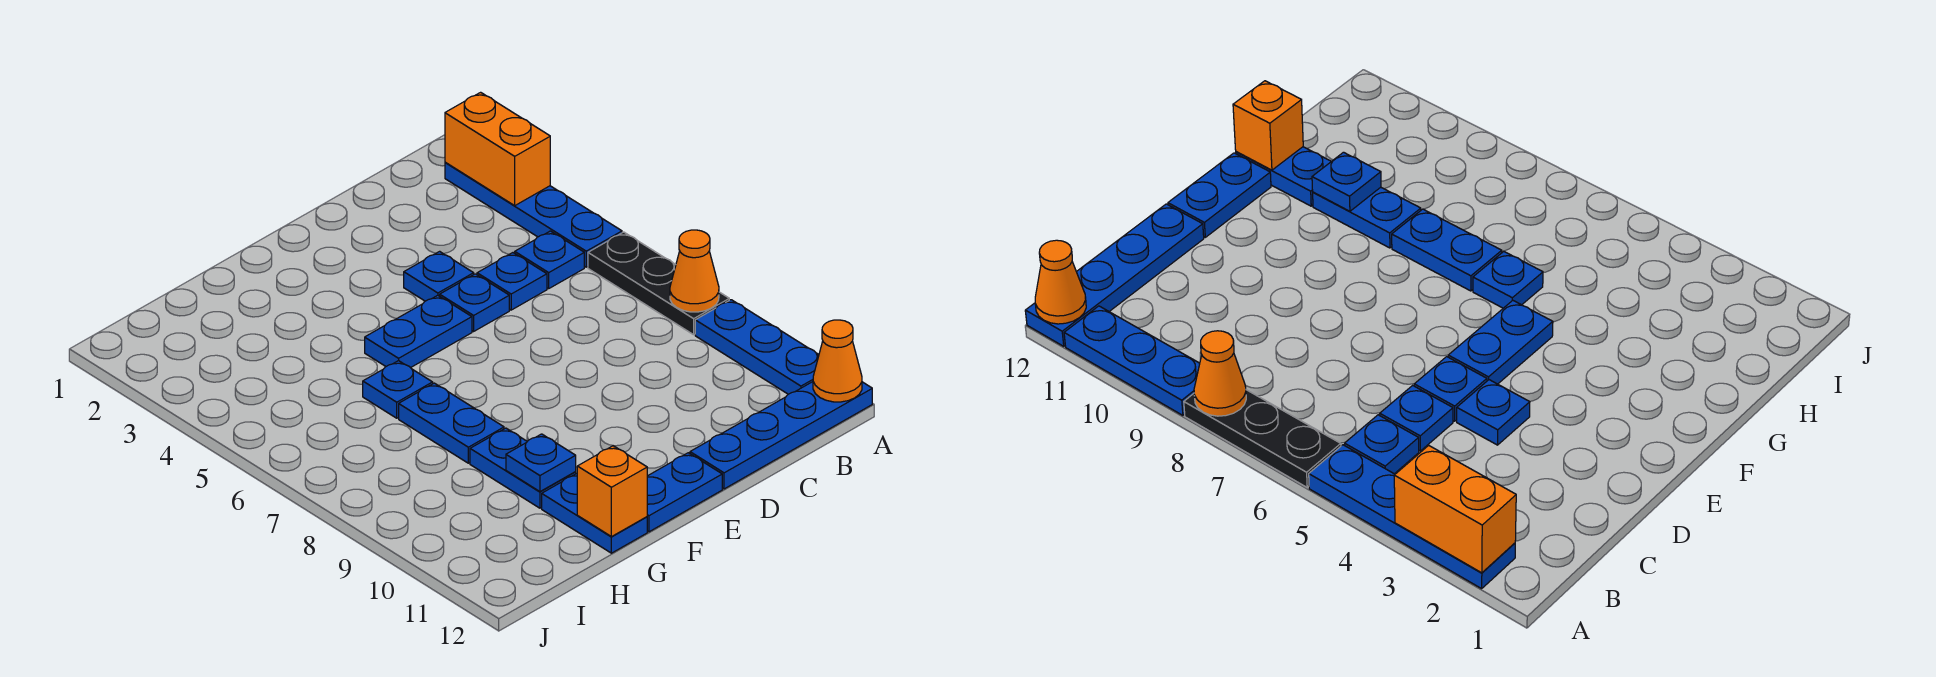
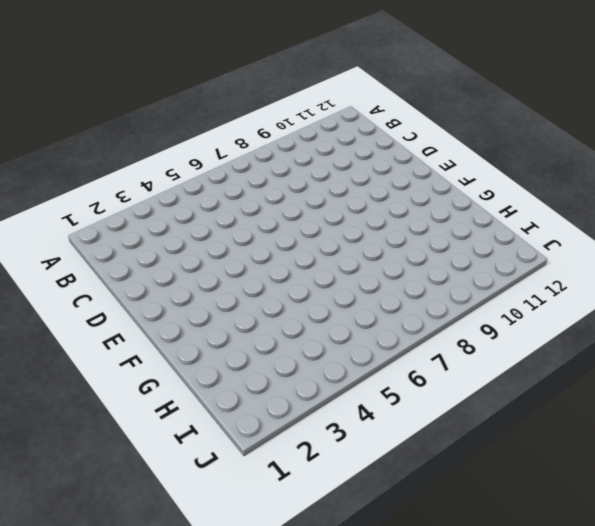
none -> blue plate A2:A5 level 1
none -> black plate A6:A8 level 1
none -> blue plate A9:A11 level 1

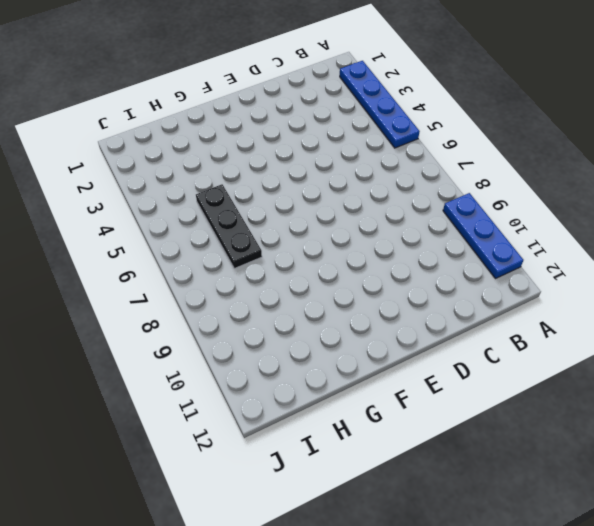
black plate H5:H7 level 1 -> black plate A6:A8 level 1
none -> blue plate A12:D12 level 1
none -> blue plate B5 level 1
none -> blue plate C5 level 1

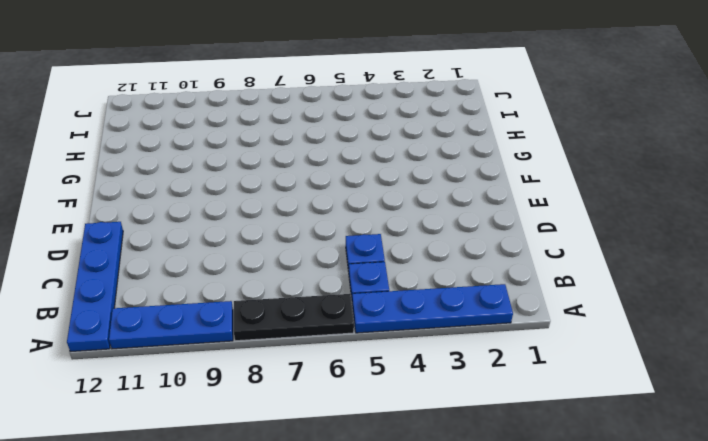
none -> blue plate D4 level 1
none -> blue plate D5 level 1
none -> blue plate E5:F5 level 1

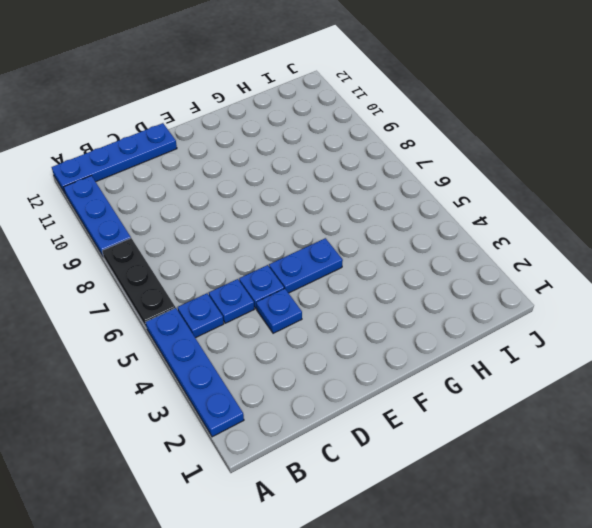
none -> blue plate E12:F12 level 1
none -> blue plate G6 level 1
none -> blue plate G7:G8 level 1

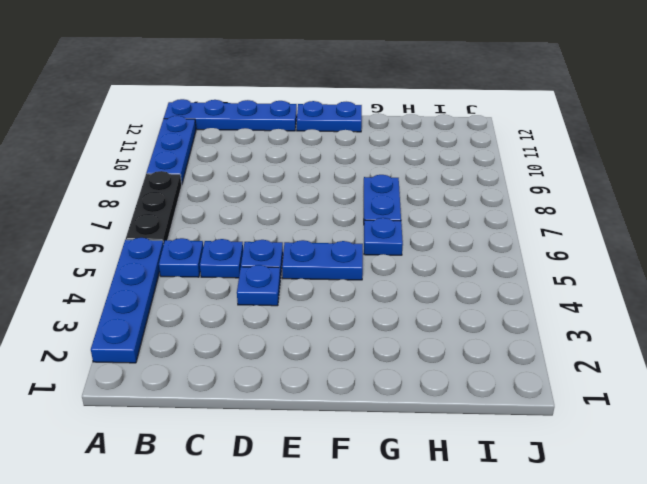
none -> blue plate G9:G10 level 1
none -> blue plate G11:G12 level 1
none -> orange brick A2:A3 level 2

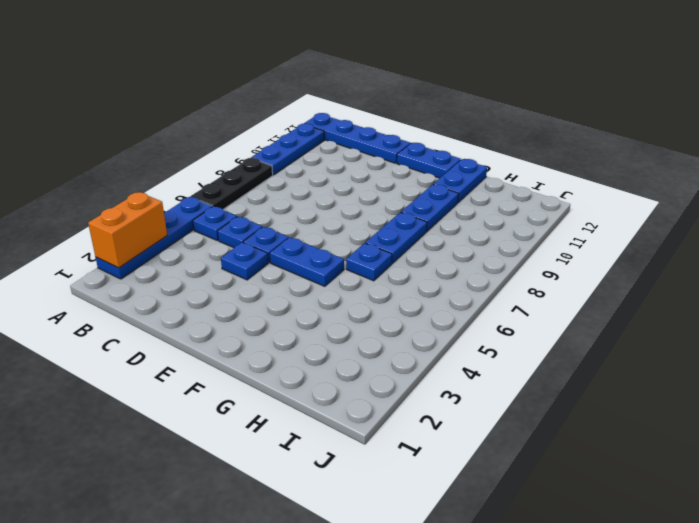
none -> orange cone A8 level 2
none -> orange cone A12 level 2
none -> blue plate G10 level 2

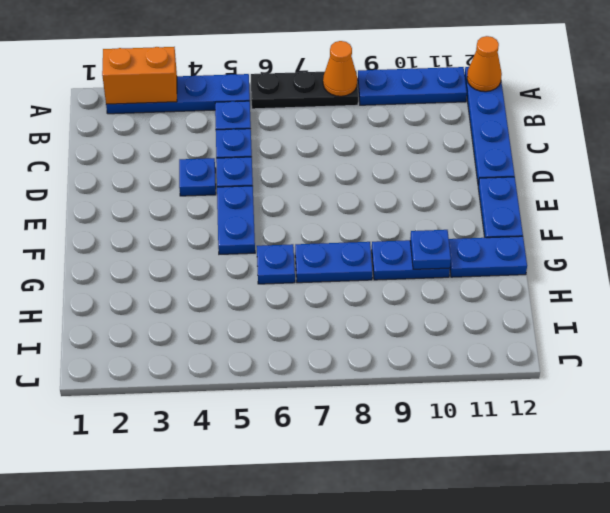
none -> orange brick G12 level 2

